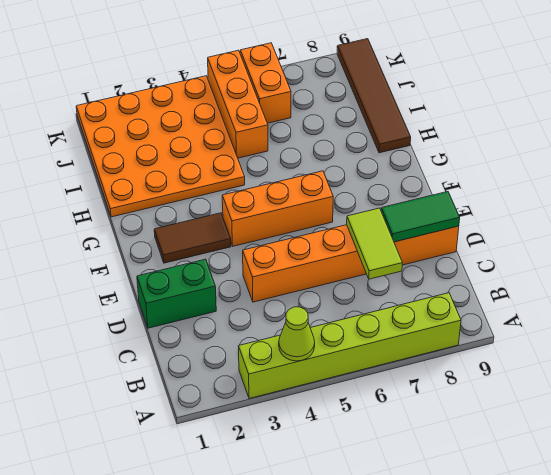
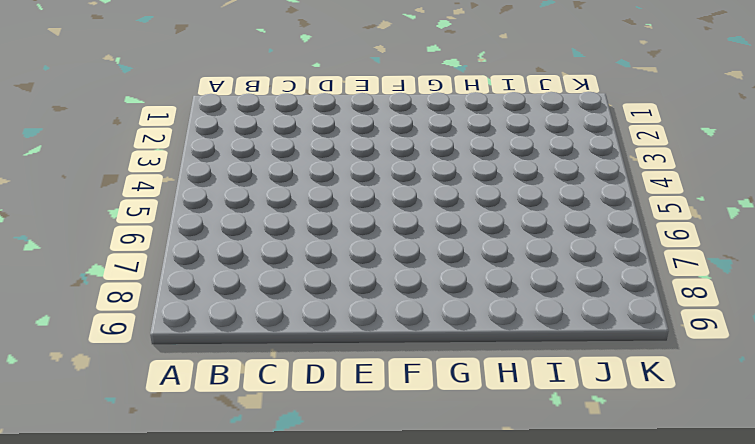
none -> lime brick A3:A8 level 1
none -> green brick D1:D2 level 1
none -> orange brick D4:D9 level 1

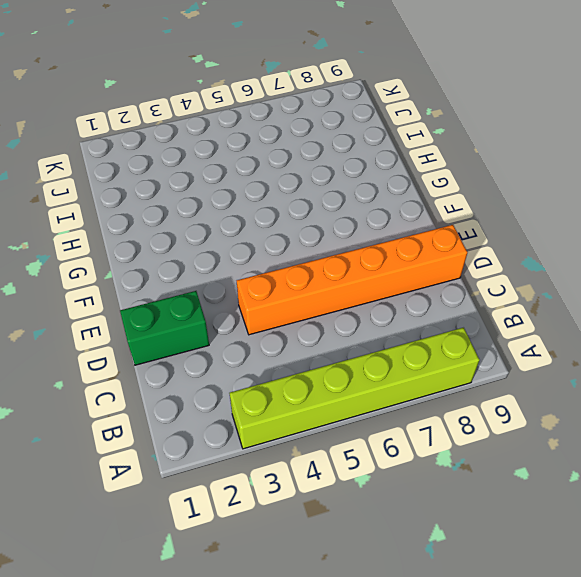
none -> brown tile F2:F3 level 1
none -> orange brick F4:F6 level 1
none -> orange plate H1:K4 level 1

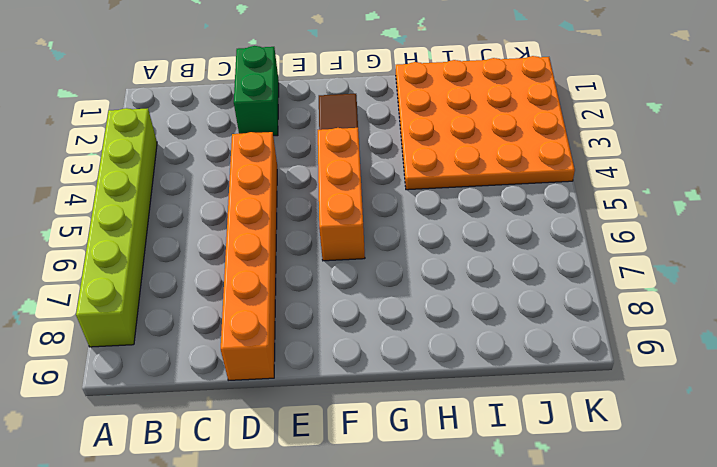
none -> brown tile H9:K9 level 1
none -> orange brick I5:K5 level 1
none -> orange brick J6:K6 level 1

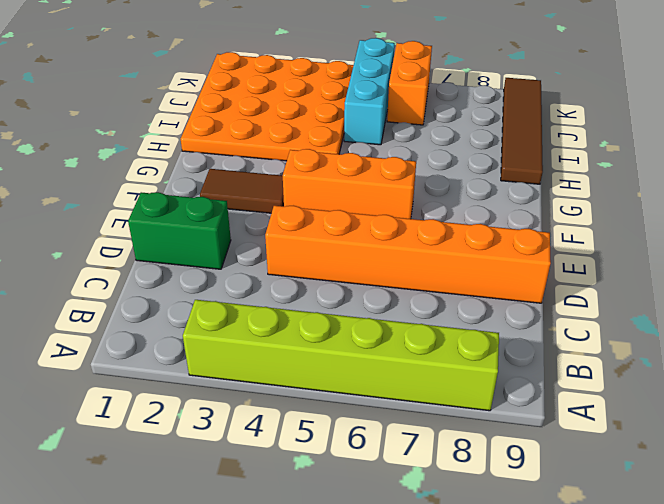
cyan brick I5:K5 level 1 -> orange brick I5:K5 level 1
none -> lime cone A4 level 2
none -> lime tile C7:D7 level 2
none -> green tile D8:D9 level 2

